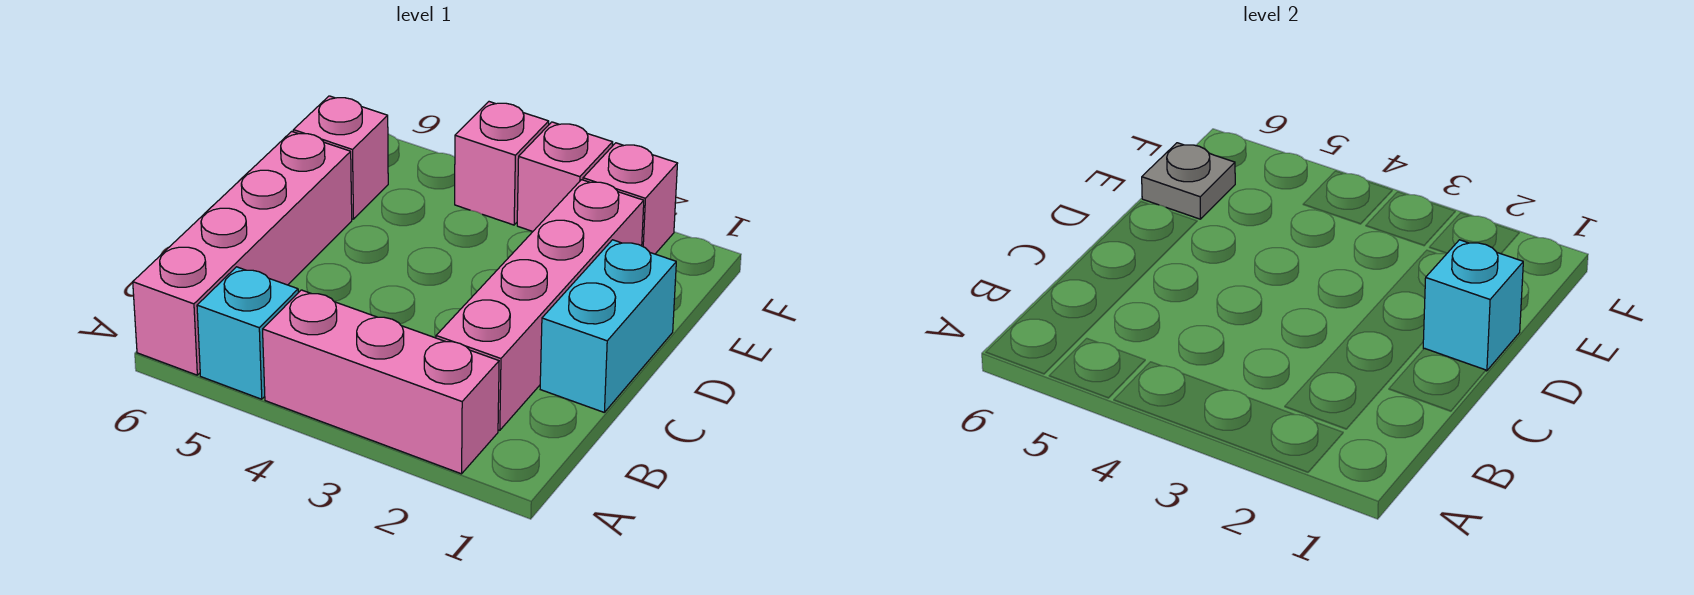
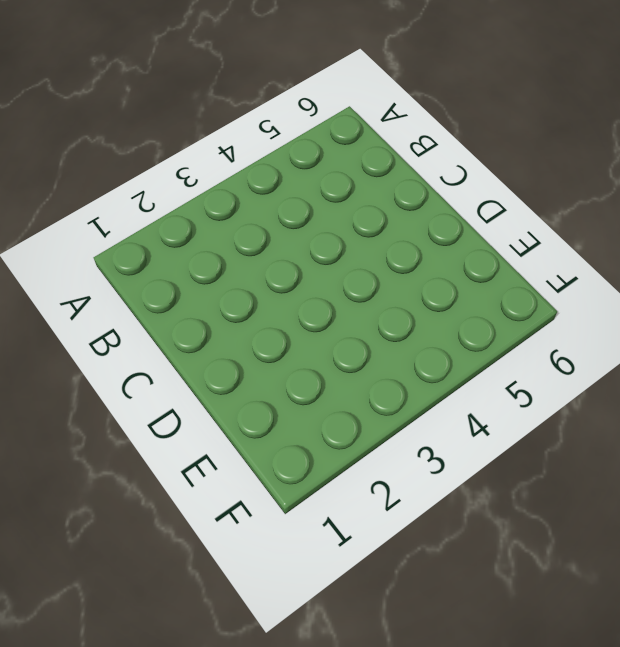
none -> pink brick A2:A4 level 1
none -> cyan brick A5 level 1

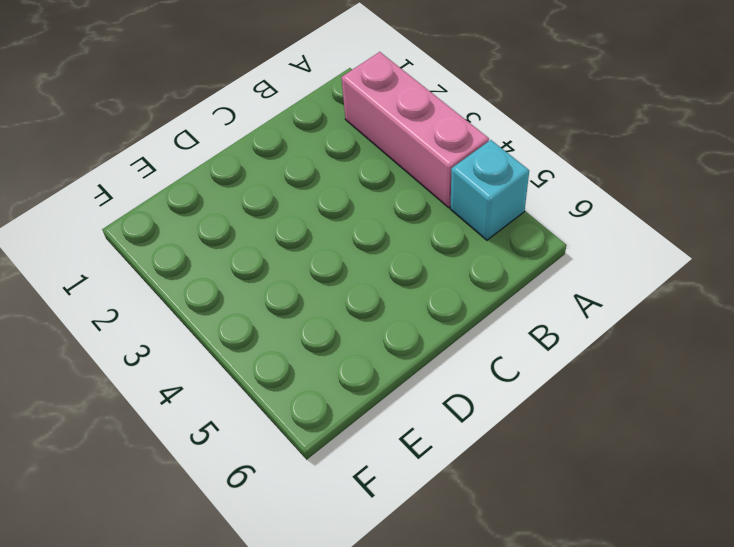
none -> pink brick A6:D6 level 1
none -> pink brick B2:E2 level 1

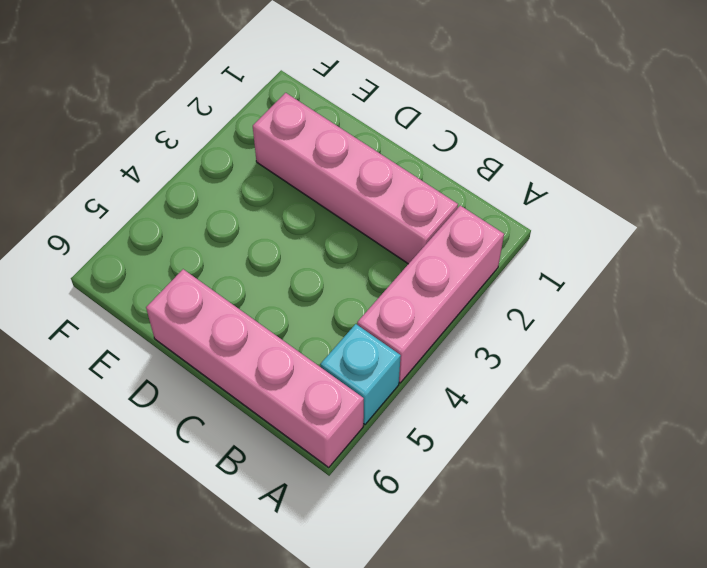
none -> cyan brick C1:D1 level 1
none -> pink brick E6 level 1

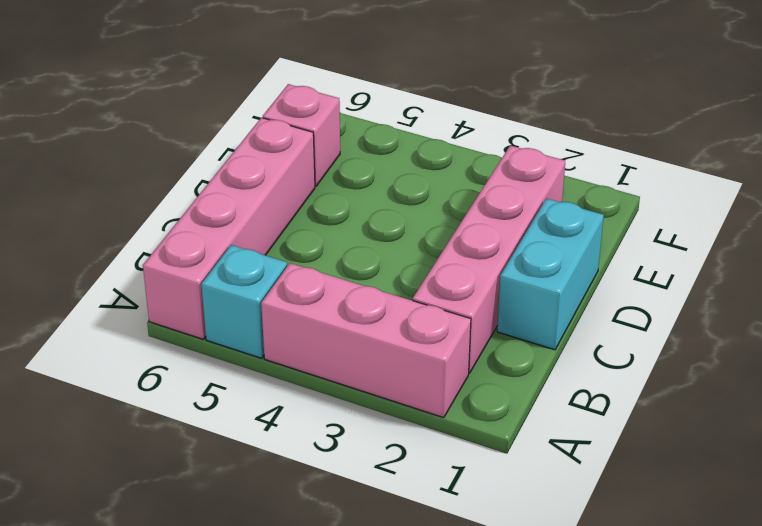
none -> pink brick F2 level 1
none -> pink brick F3 level 1

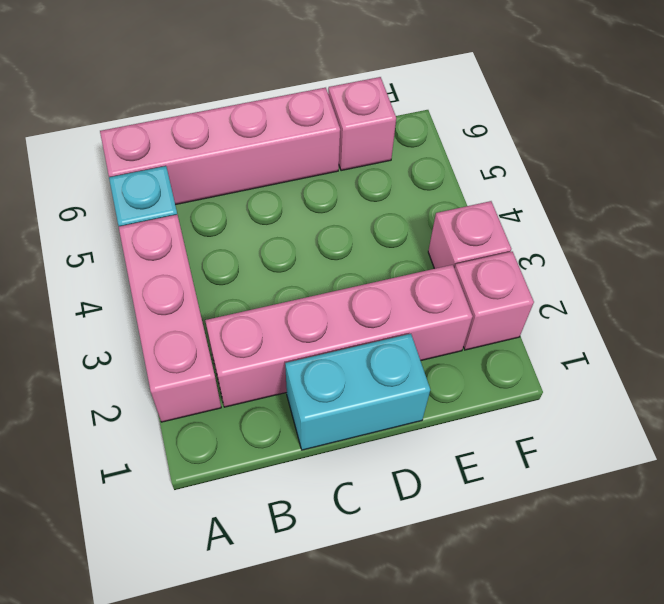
none -> pink brick F4 level 1
none -> cyan brick D1 level 2

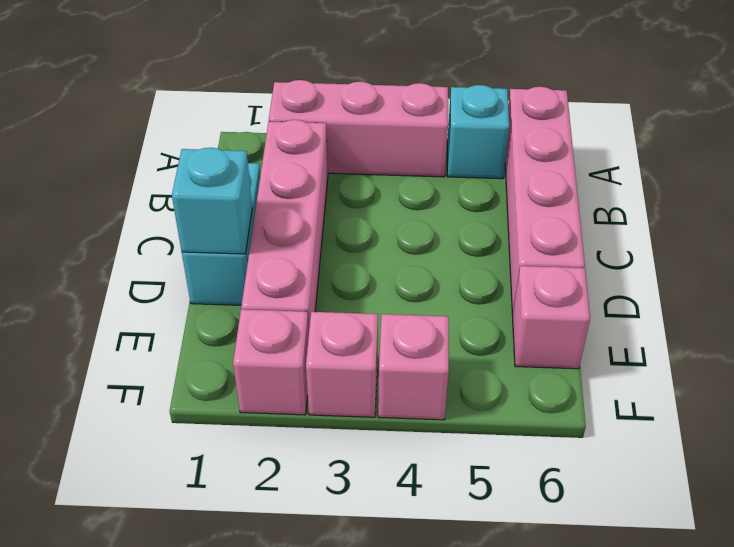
none -> grey plate E6 level 2

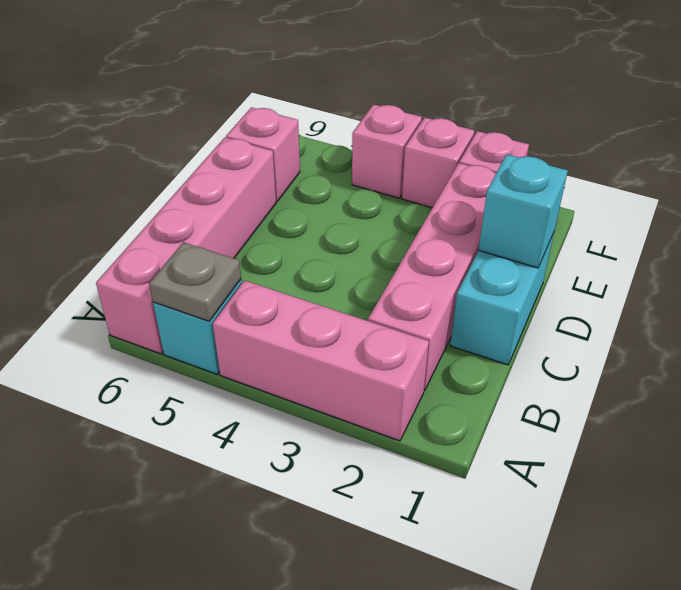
grey plate A5 level 2 -> grey plate E6 level 2

